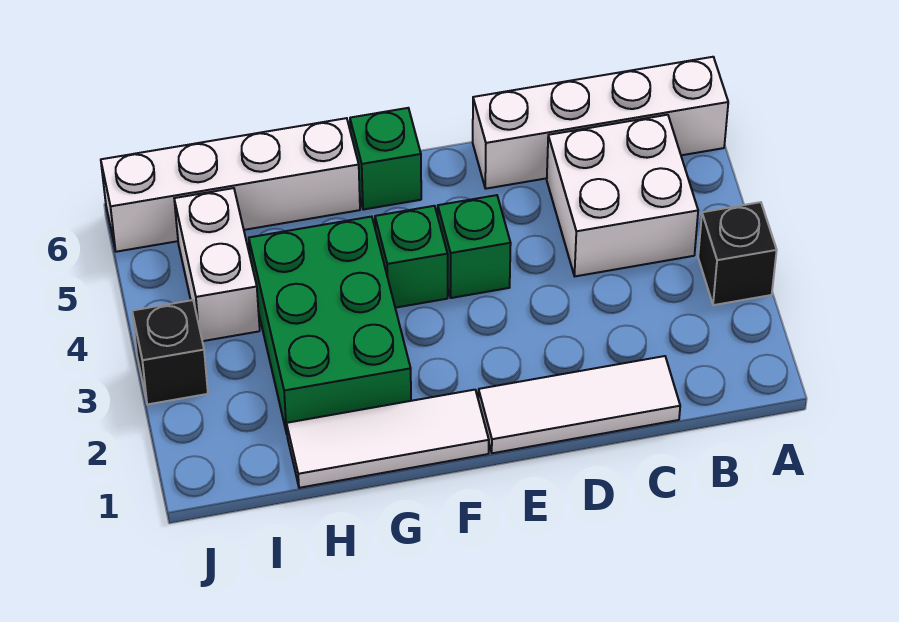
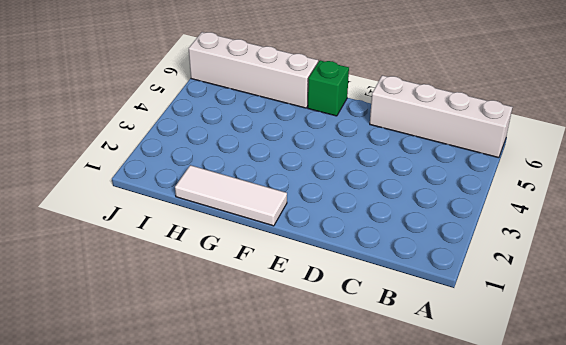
none -> black brick A3 level 1
none -> white brick B4:C5 level 1
none -> white tile C1:E1 level 1

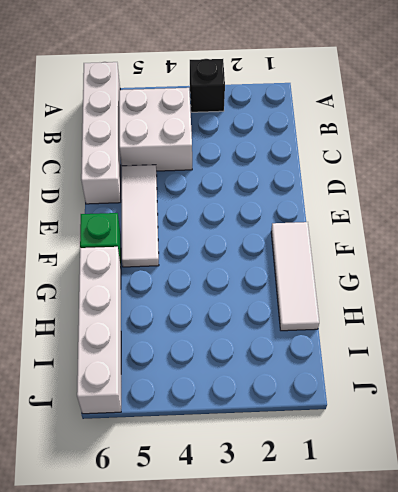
white tile D5:F5 level 1 -> white tile C1:E1 level 1
none -> green brick E4 level 1
none -> green brick F4 level 1
none -> green brick G2:H4 level 1

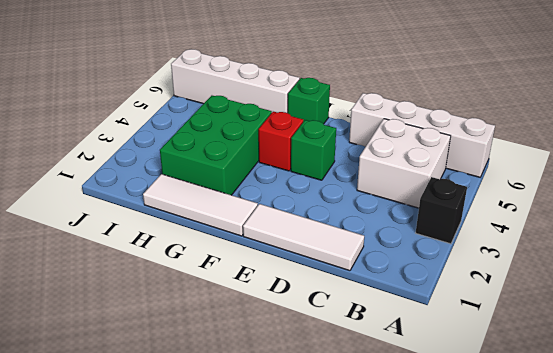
red brick F4 level 1 -> green brick F4 level 1
none -> white brick I4:I5 level 1
none -> black brick J3 level 1

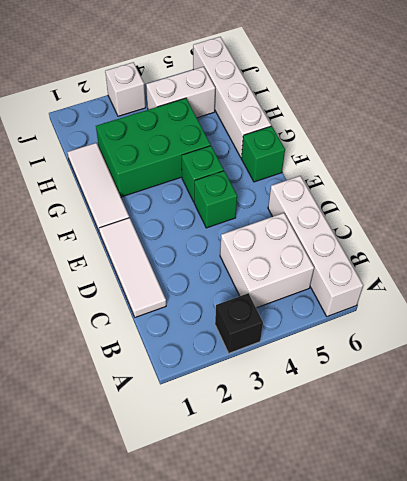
white brick J3 level 1 -> black brick J3 level 1

